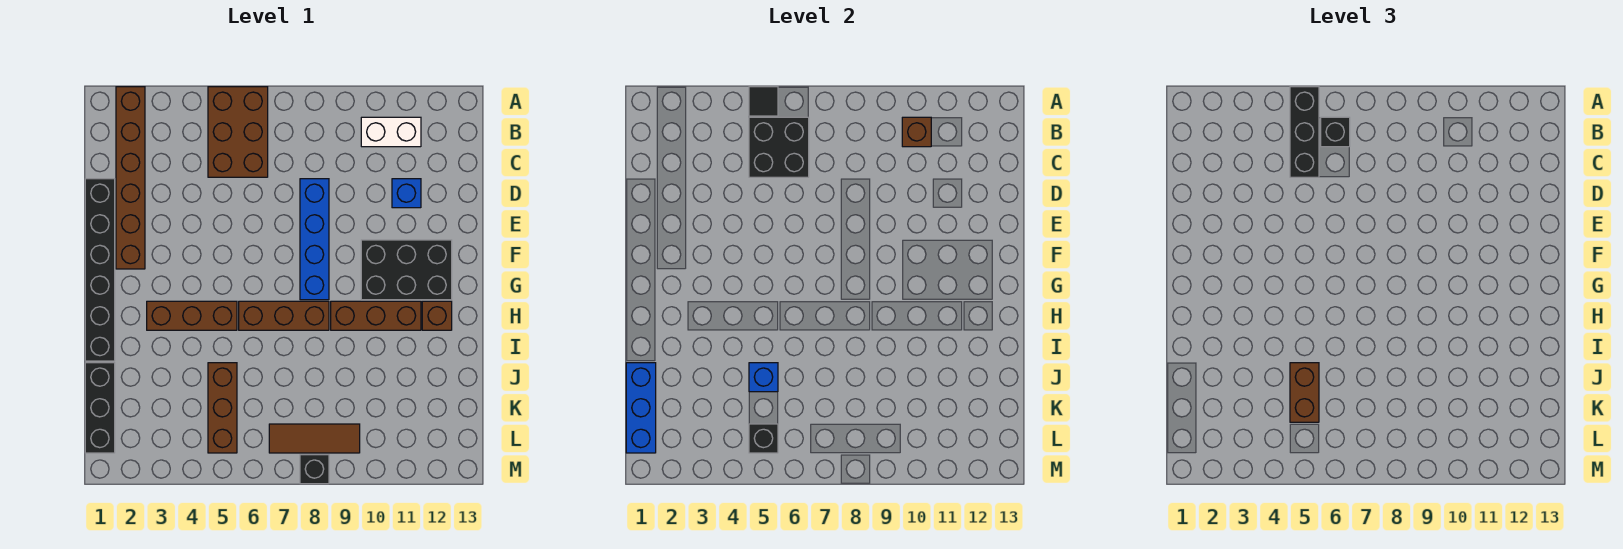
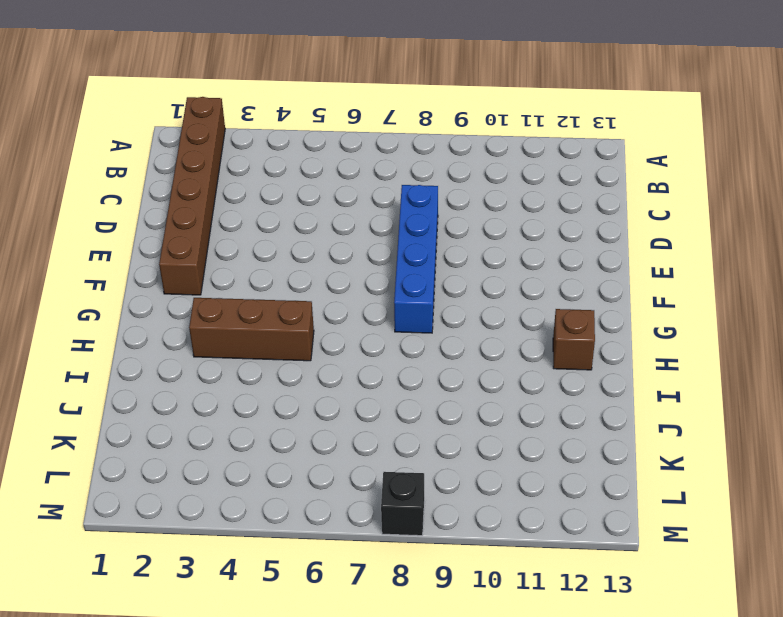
none -> brown brick A5:C6 level 1
none -> white brick B10:B11 level 1
none -> black brick D1:I1 level 1

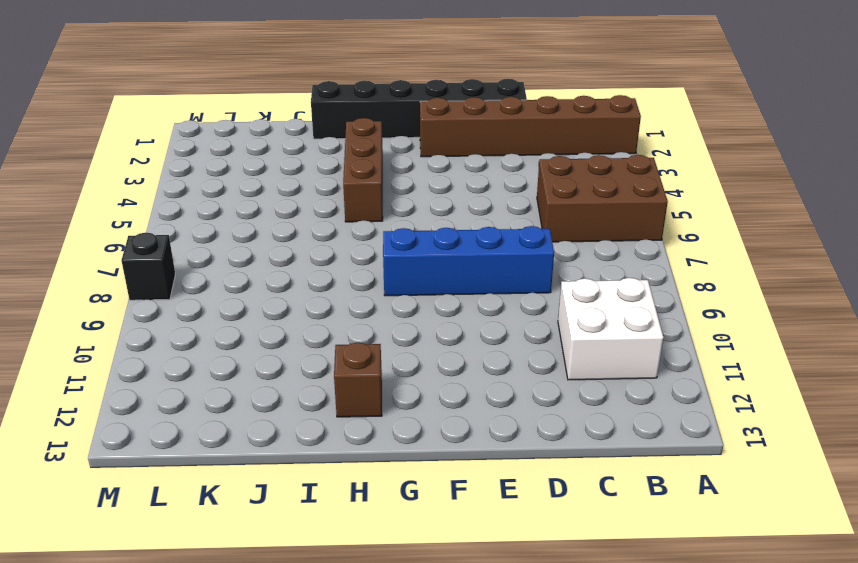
white brick B10:C11 level 1 -> white brick B10:B11 level 1
none -> blue brick D11 level 1
none -> black brick F10:G12 level 1
none -> brown brick H6:H8 level 1

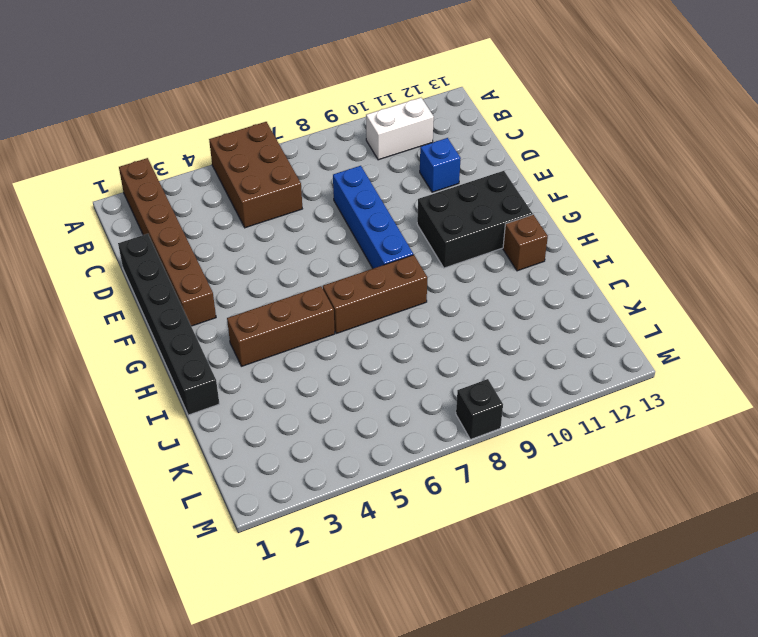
none -> brown brick H9:H11 level 1
none -> black brick J1:L1 level 1
none -> brown brick J5:L5 level 1

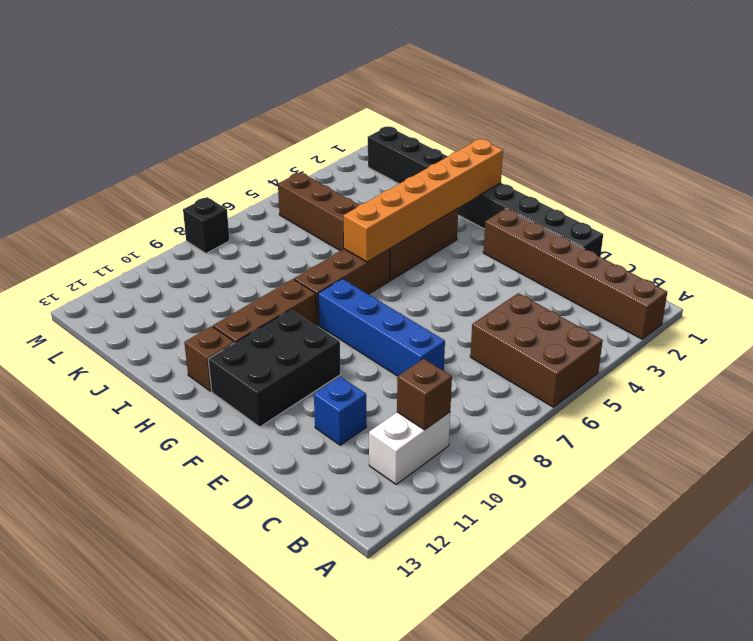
orange brick H1:H6 level 2 -> none
none -> brown tile L7:L9 level 1
none -> black tile A5 level 2
none -> black brick B5:C6 level 2

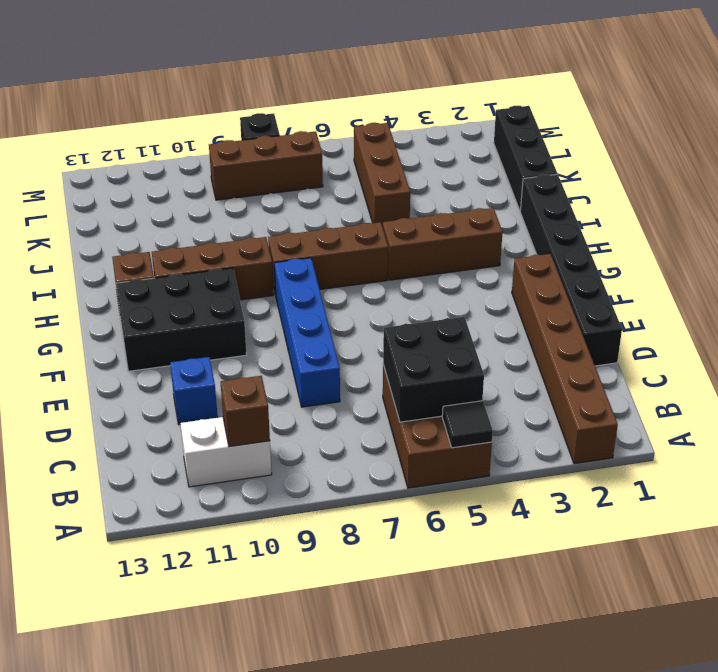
brown brick L7:L9 level 1 -> brown tile L7:L9 level 1
none -> blue brick J1:L1 level 2
none -> blue brick J5 level 2
none -> black brick L5 level 2

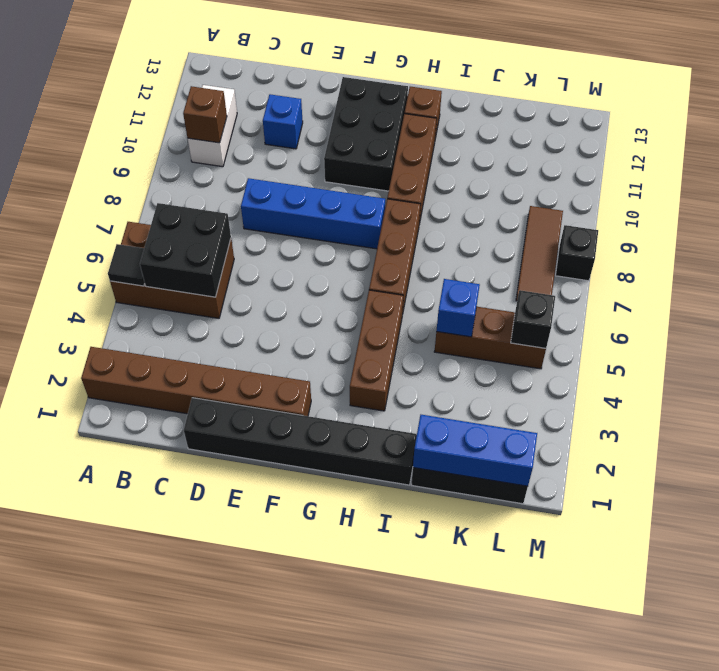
none -> black brick A5:C5 level 3
none -> black brick B6 level 3
none -> brown brick J5:K5 level 3

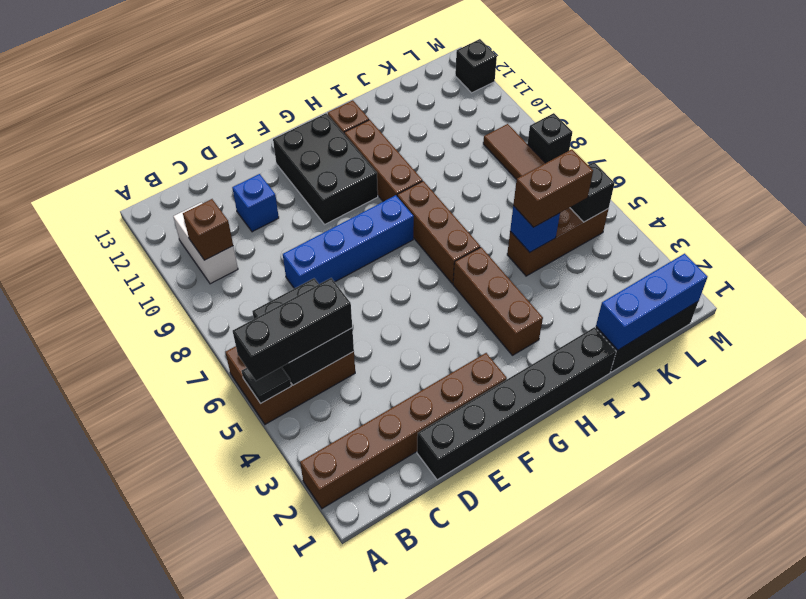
black brick M12 level 1 -> black brick B6 level 3

